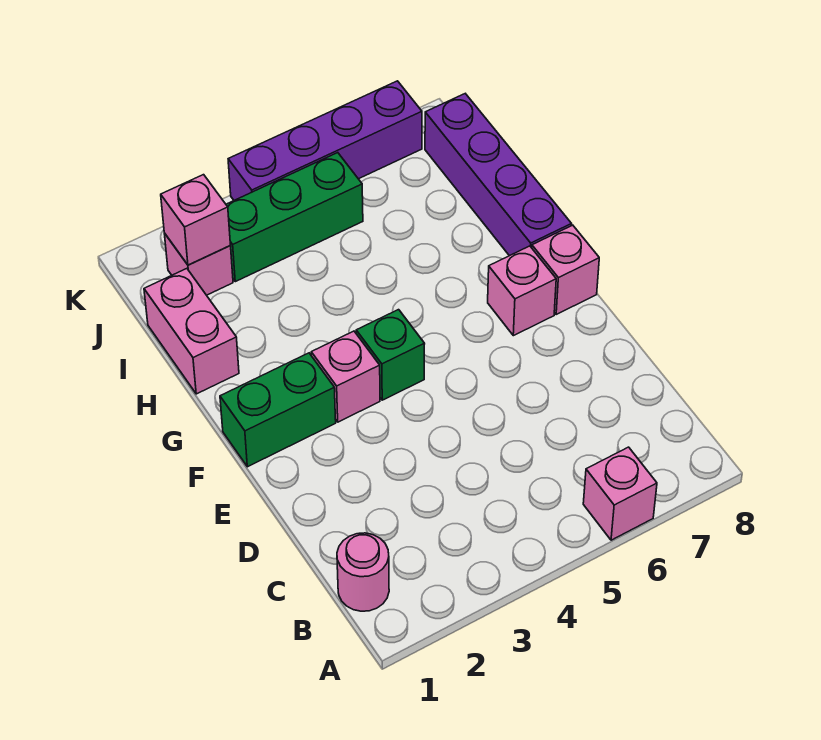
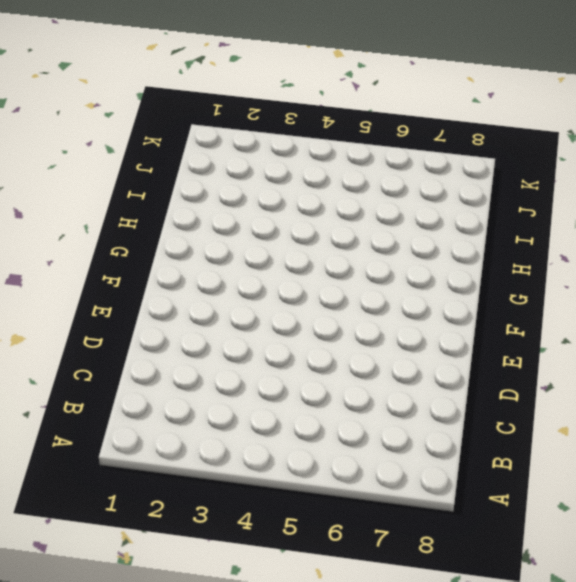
none -> pink brick A6 level 1
none -> pink round brick B1 level 1
none -> green brick F1:F2 level 1

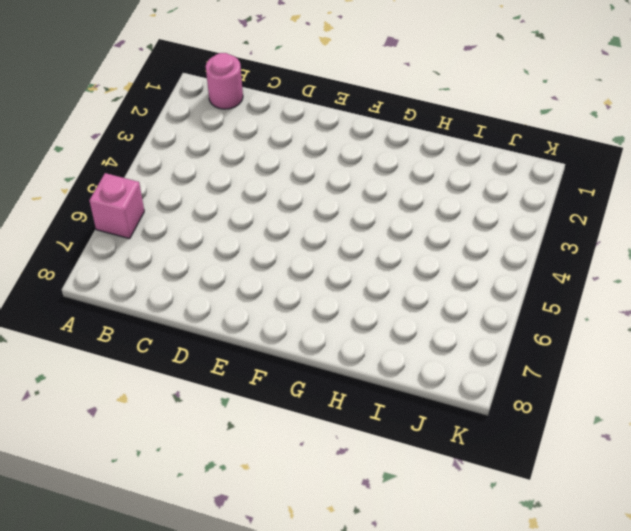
none -> green brick F1:F2 level 1
none -> pink brick F3 level 1
none -> green brick F4 level 1

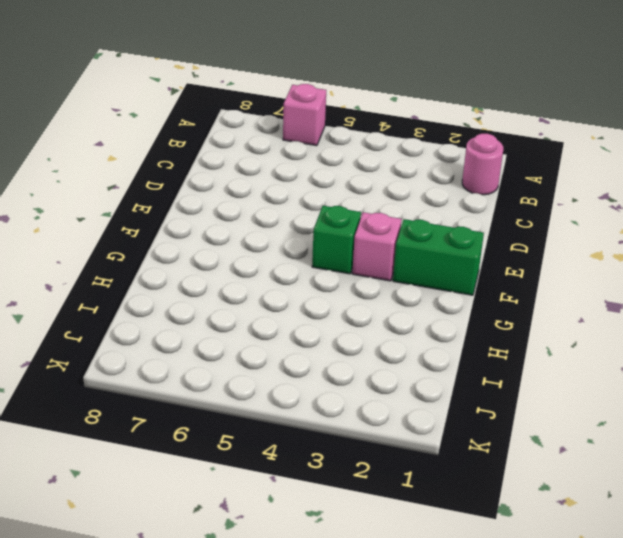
none -> pink brick F7 level 1
none -> pink brick F8 level 1
none -> purple brick G8:J8 level 1

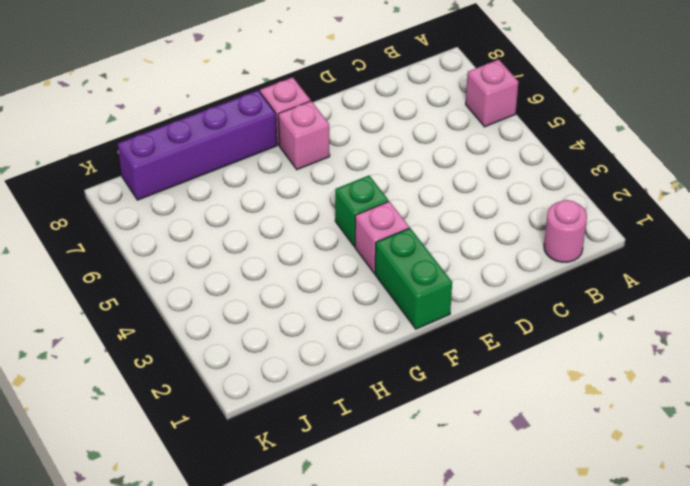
none -> pink brick H1:I1 level 1
none -> pink brick J2 level 1
none -> green brick J3:J5 level 1

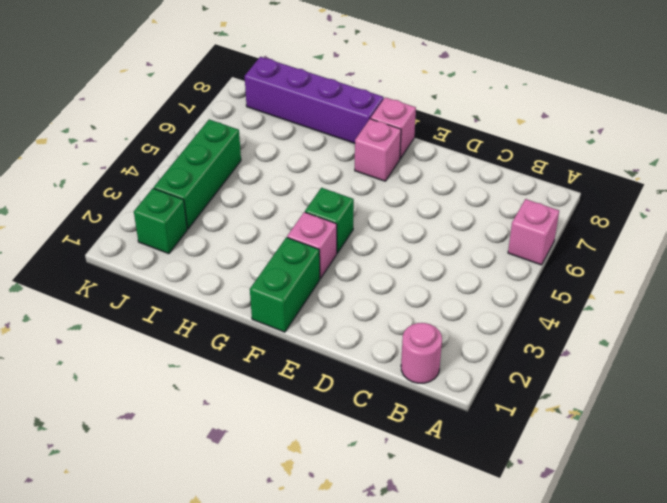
green brick J2 level 1 -> pink brick J2 level 1
none -> pink brick H1:I1 level 1
none -> purple brick K4:K7 level 1
none -> pink brick J2 level 2

